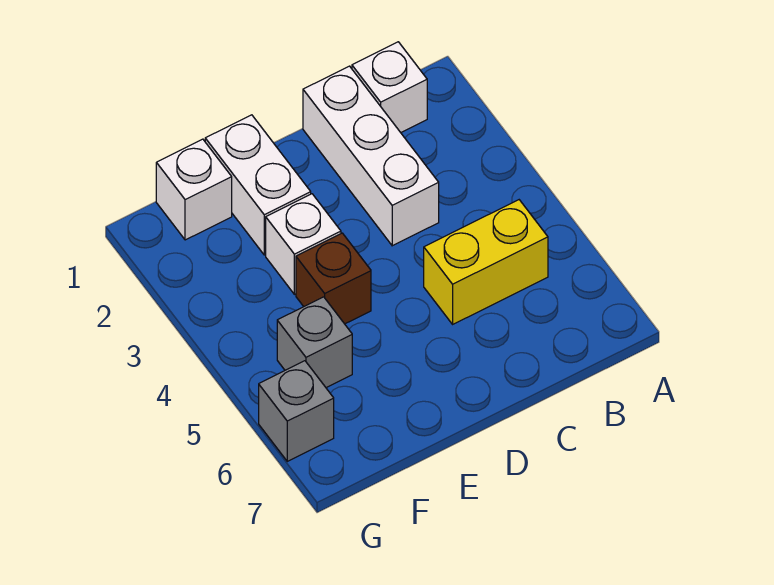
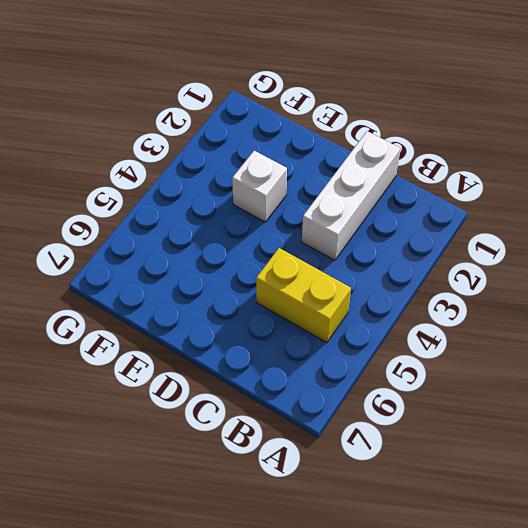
none -> white brick B1 level 1
none -> white brick E1:E2 level 1

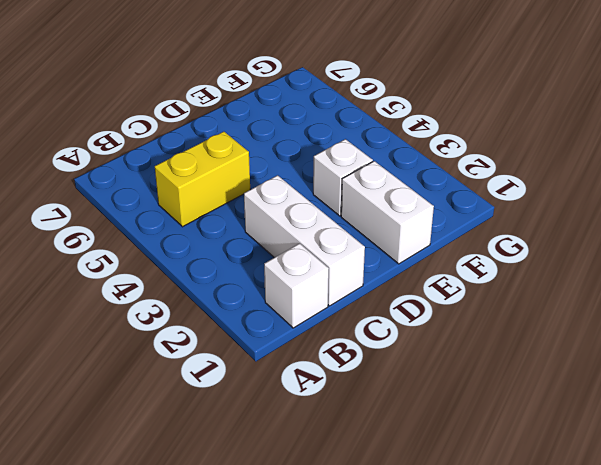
none -> brown brick E4 level 1
none -> white brick F1 level 1

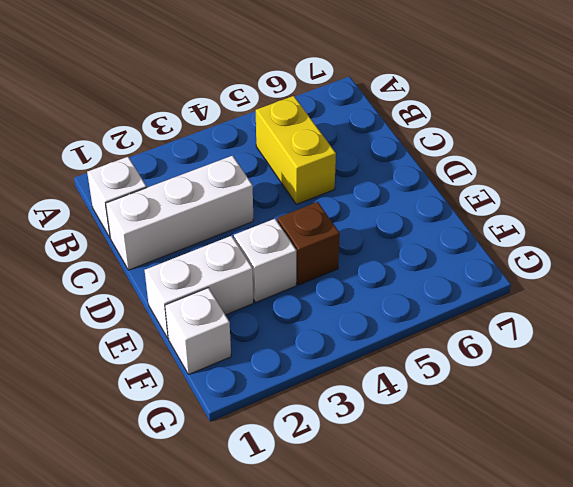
none -> grey brick F5 level 1
none -> grey brick G6 level 1

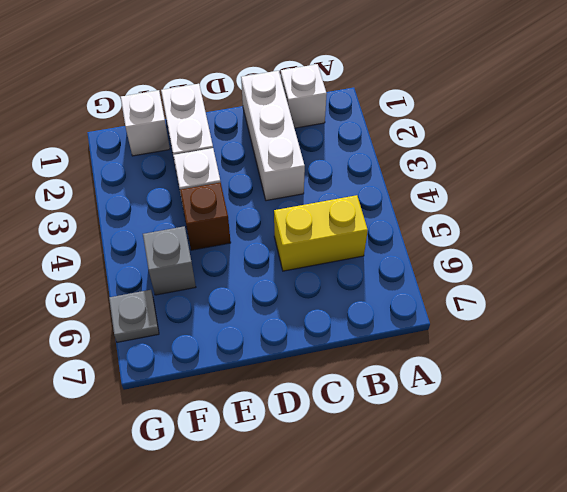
grey plate G6 level 1 -> grey brick G6 level 1

